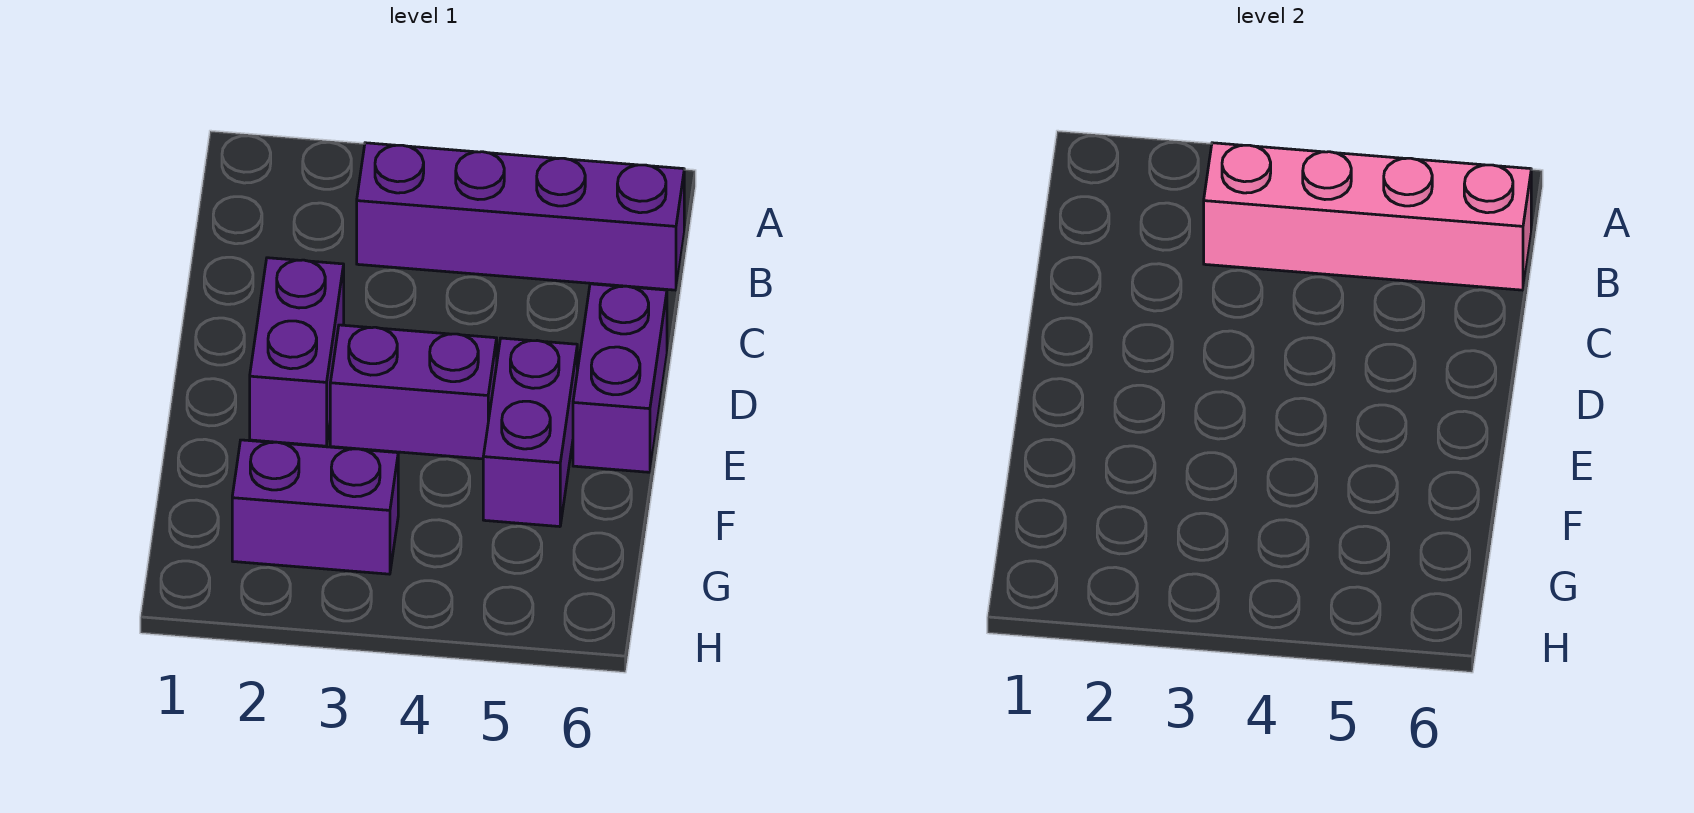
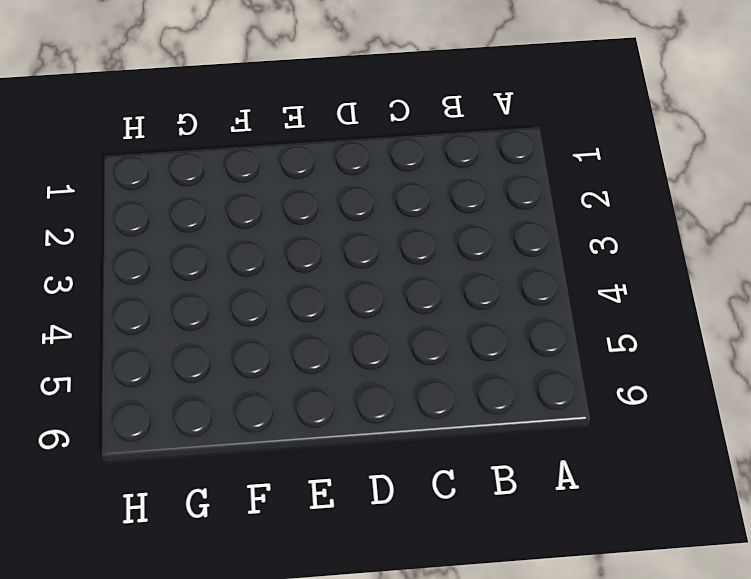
none -> purple brick B3:B6 level 1
none -> purple brick D2:E2 level 1

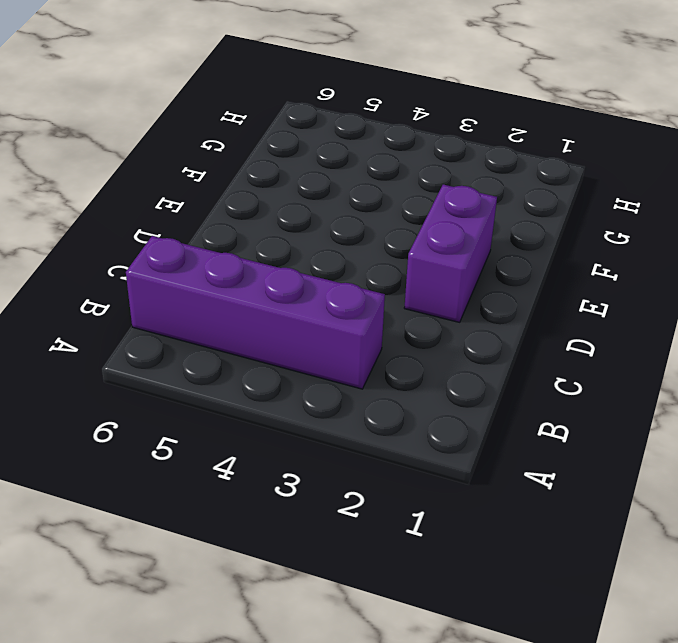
none -> purple brick D6:E6 level 1
none -> purple brick E3:E4 level 1

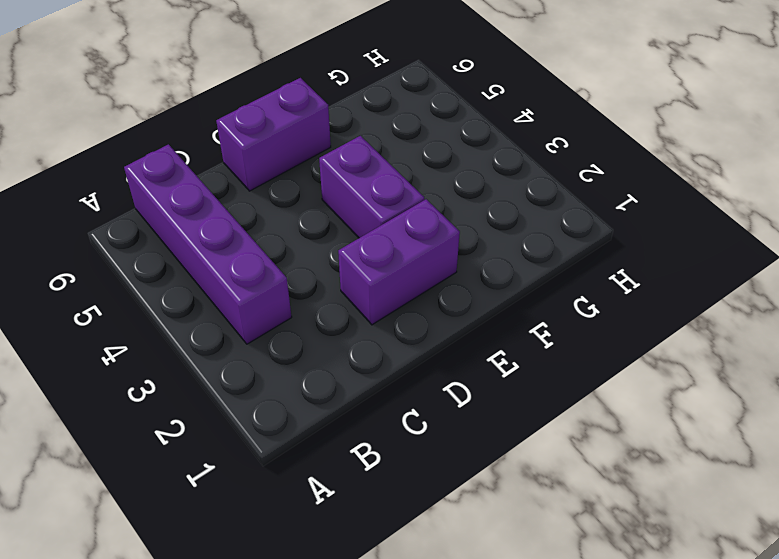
none -> purple brick E5:F5 level 1
none -> purple brick G2:G3 level 1

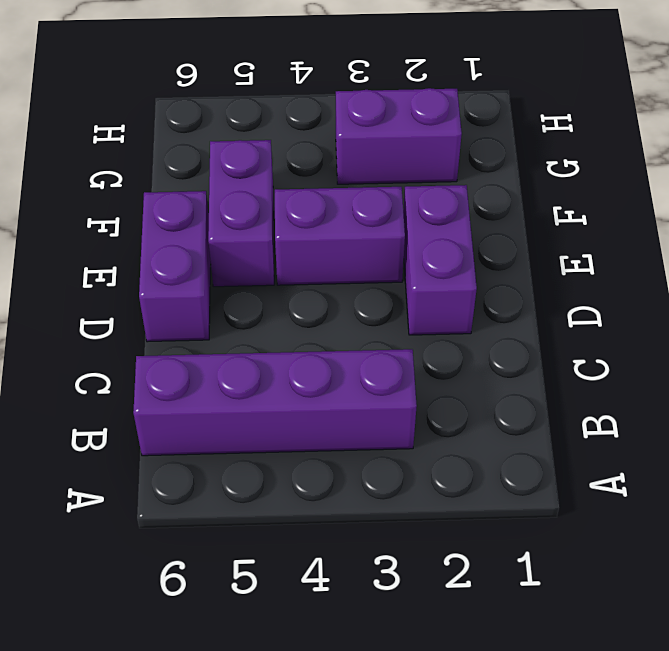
none -> pink brick B3:B6 level 2

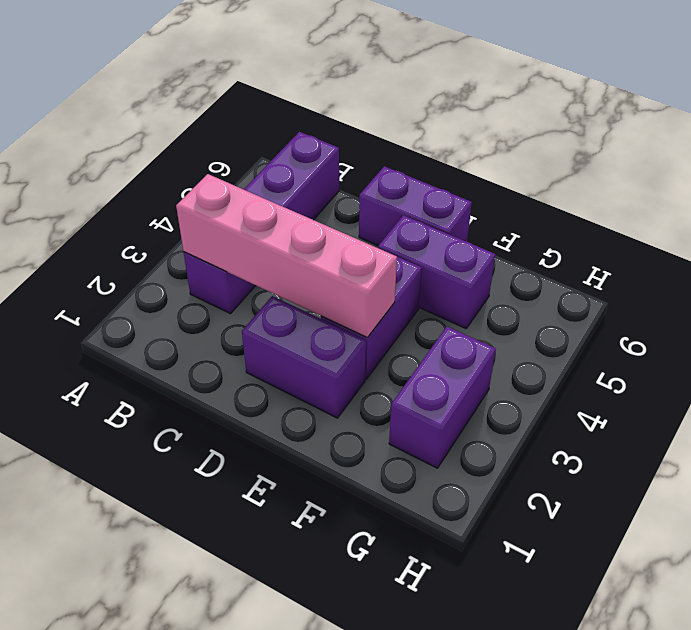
pink brick B3:E3 level 2 -> pink brick B3:B6 level 2

